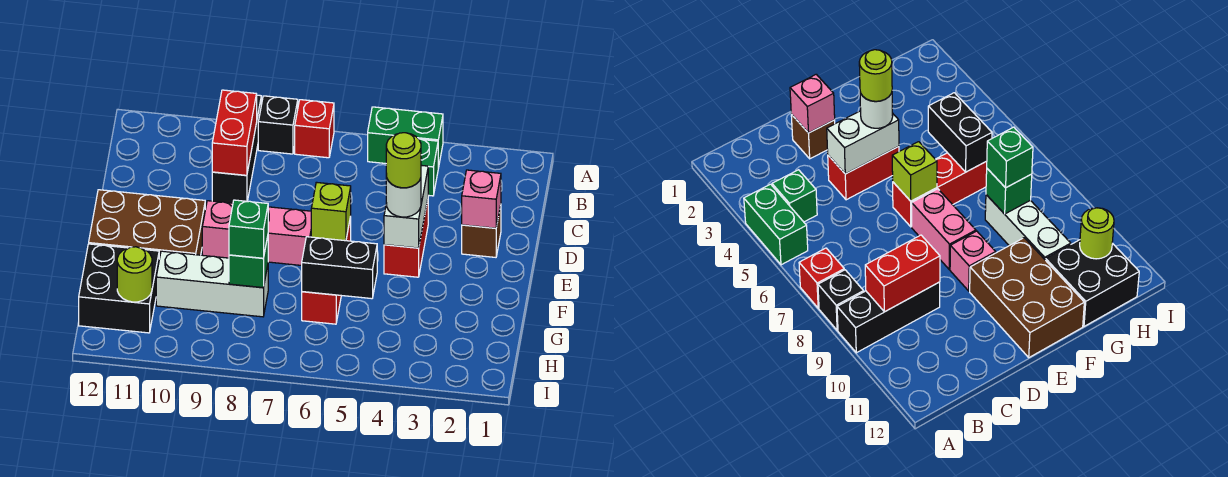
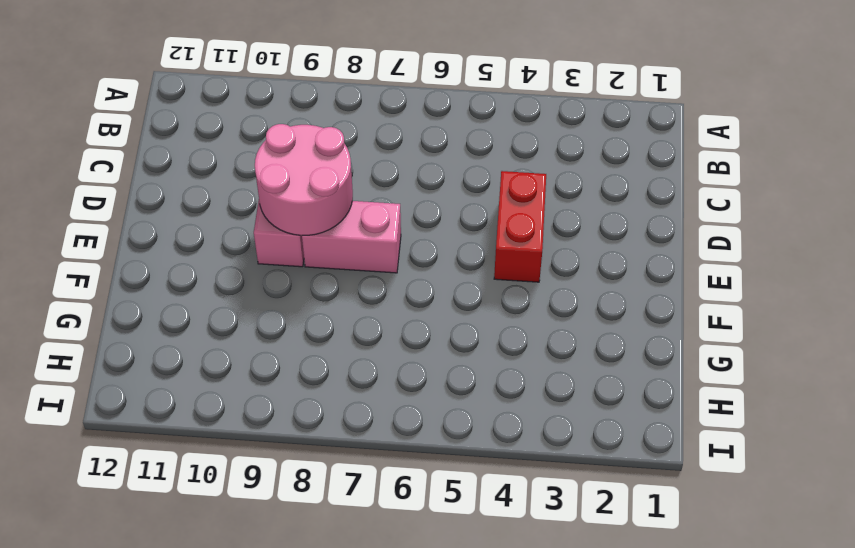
pink round brick D8:E9 level 2 -> none
none -> green brick A4:A5 level 1
none -> red brick A7 level 1
none -> black brick A8 level 1

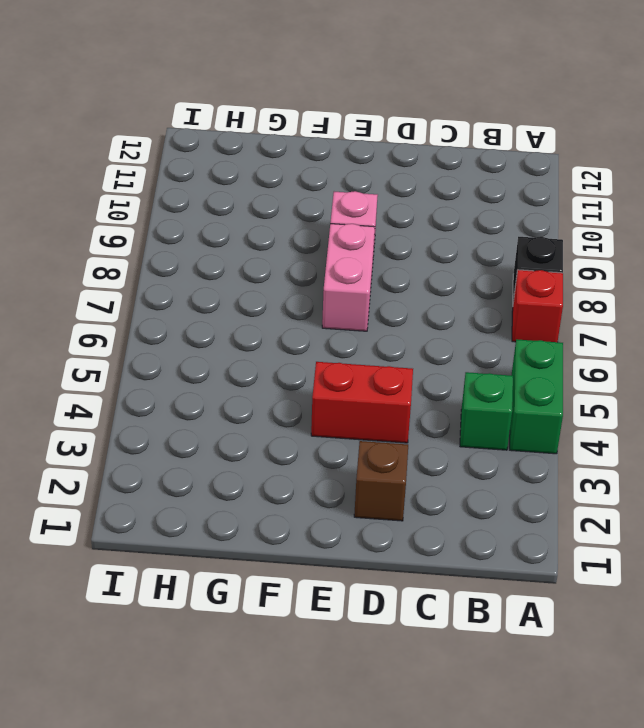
none -> black brick A9:C9 level 1
none -> red brick E6:G6 level 1
none -> brown brick E10:F12 level 1

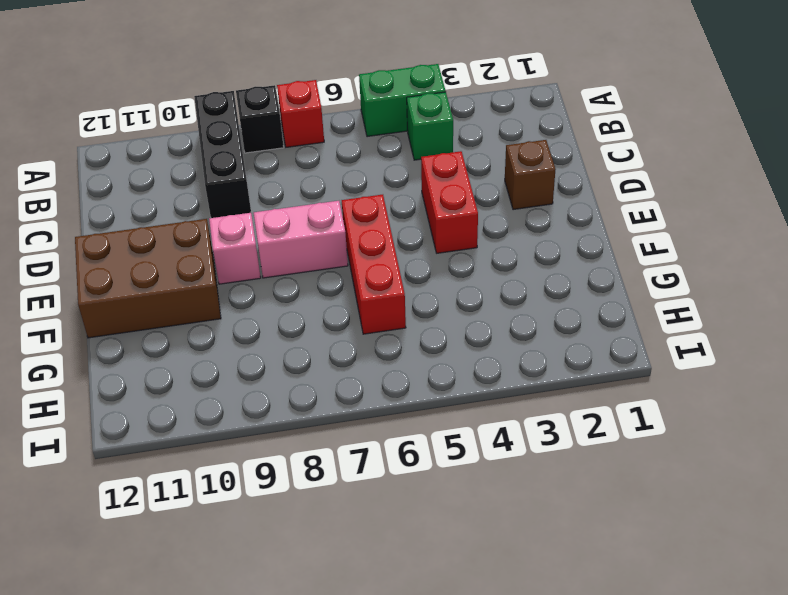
none -> white brick G8:G10 level 1
none -> black brick G11:H12 level 1
none -> red brick B9:C9 level 2

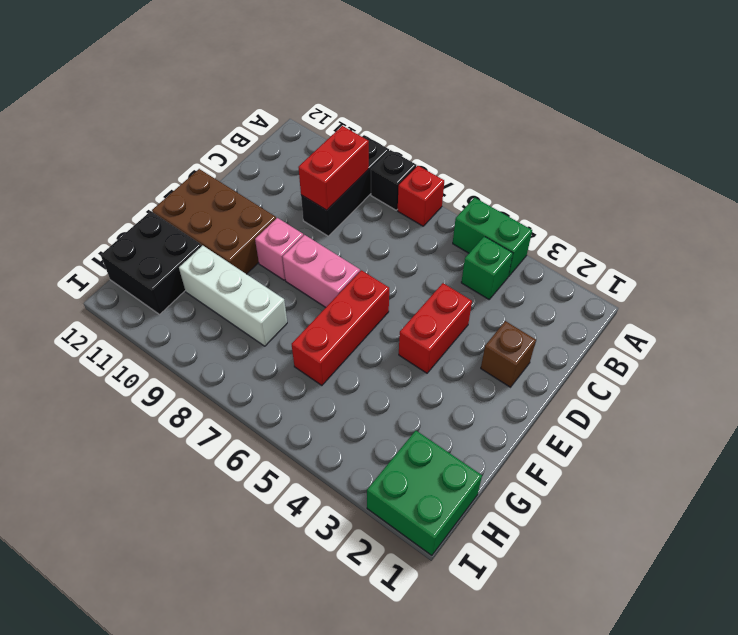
green brick H1:I2 level 1 -> none
none -> pink brick D2 level 2
none -> white brick D4:E4 level 2
none -> lime brick E6 level 2

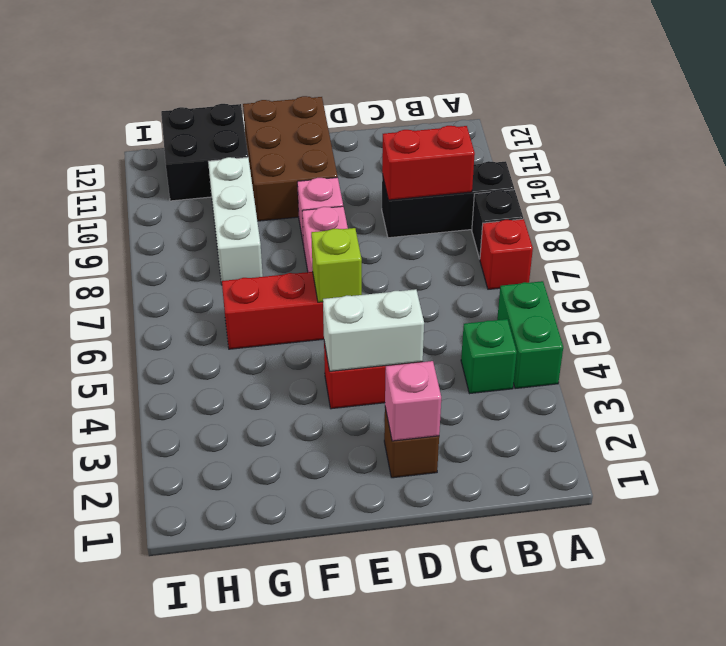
none -> black brick G5:G6 level 2
none -> green brick G8 level 2
none -> lime round brick H11 level 2

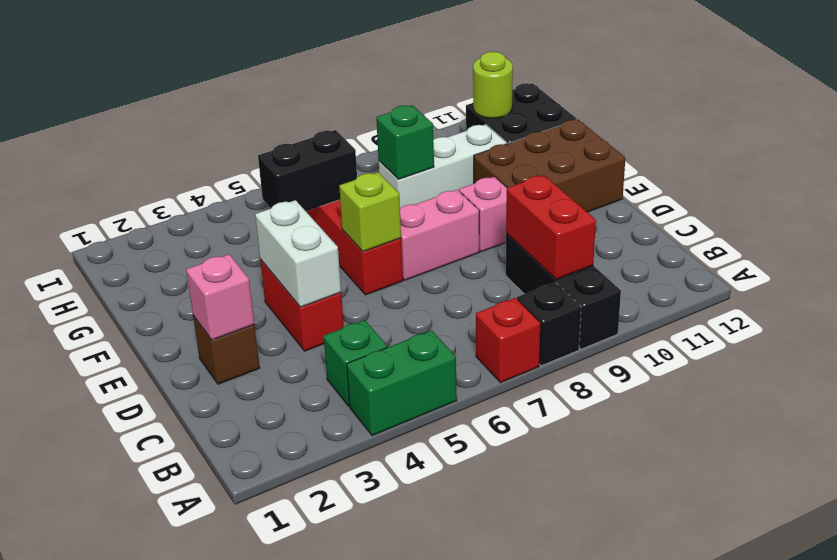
none -> white round brick E4 level 3
none -> green brick G8 level 3
none -> lime round brick E4 level 4

